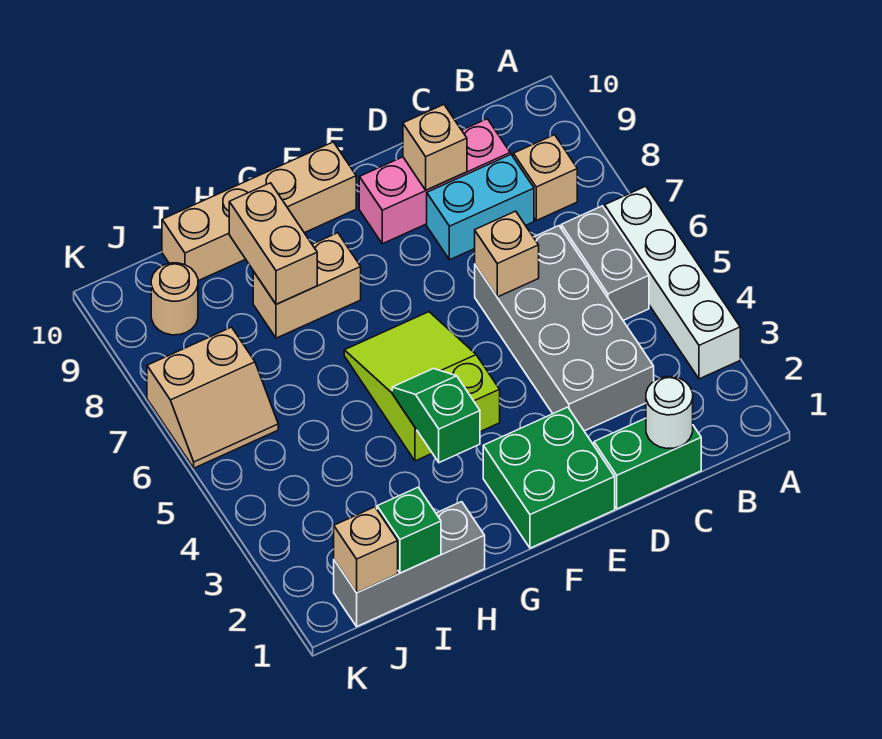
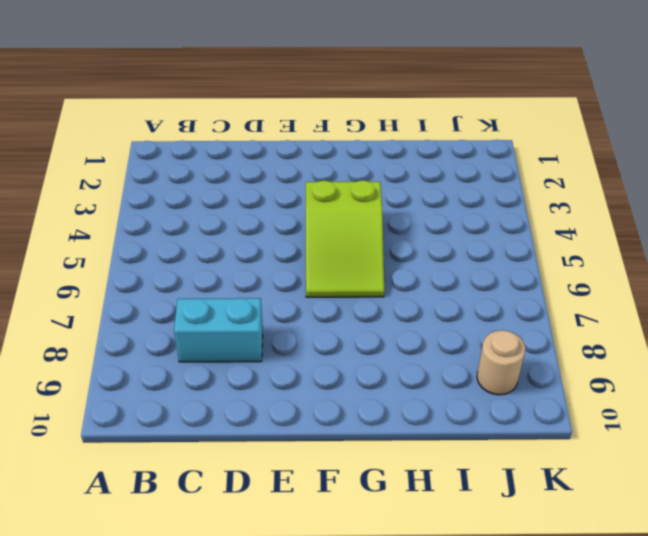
none -> white brick A3:A6 level 1
none -> grey brick B5:B6 level 1
none -> tan brick B8 level 1

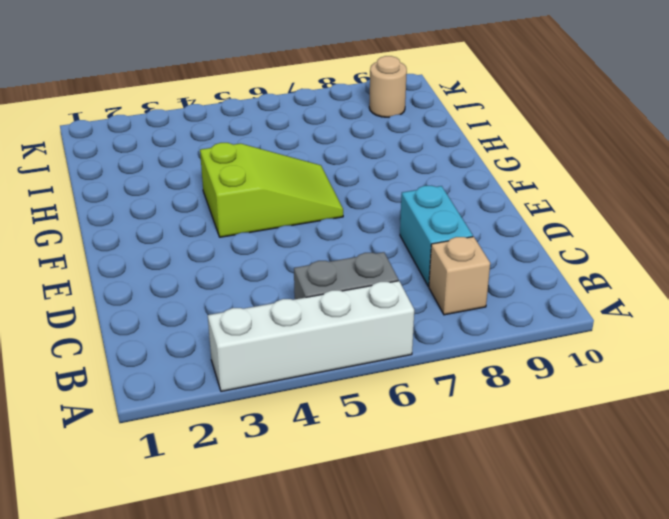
none -> green brick C1:D1 level 1
none -> grey brick C3:D6 level 1
none -> pink brick C9:E9 level 1

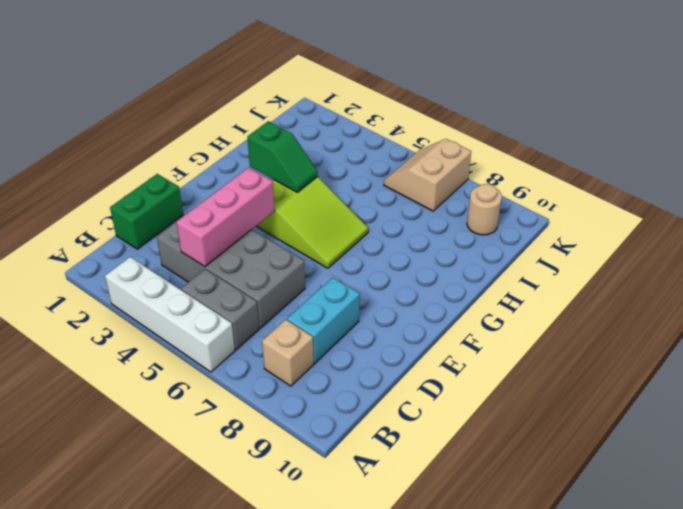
pink brick C4:E4 level 2 -> pink brick C9:E9 level 1
none -> green brick E1:F2 level 1
none -> tan brick F10:I10 level 1
none -> tan brick G8:H8 level 1

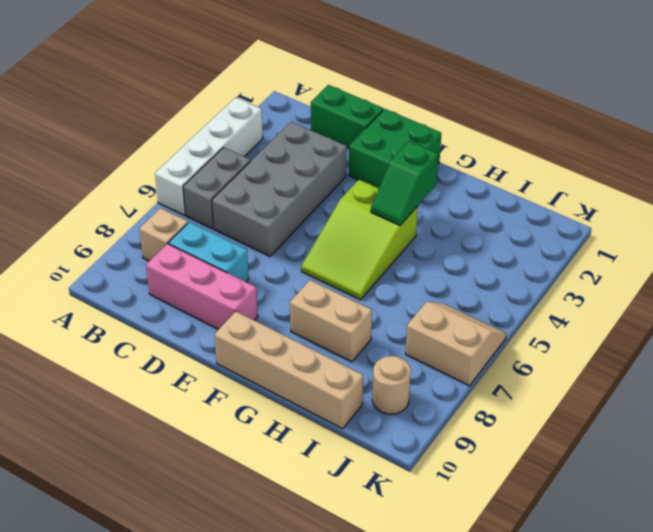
none -> grey brick H1:J1 level 1
none -> white round brick C1 level 2
none -> tan brick D6 level 2

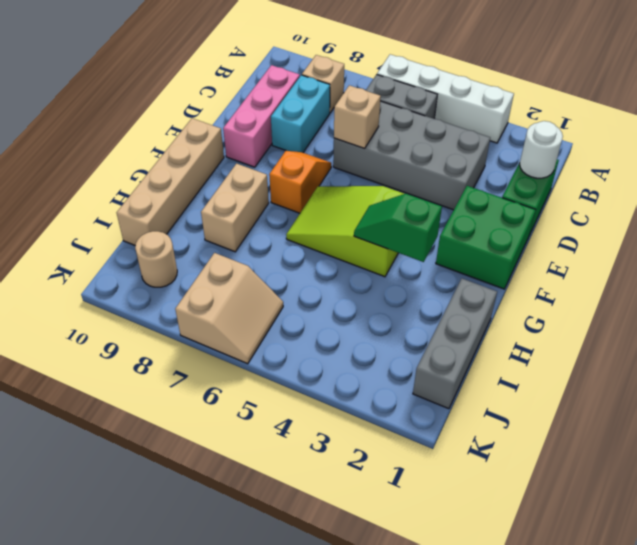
orange slope E7:F7 level 1 top F -> none
none -> tan brick D9 level 2
none -> tan brick H8:H9 level 2
none -> green brick I1 level 2

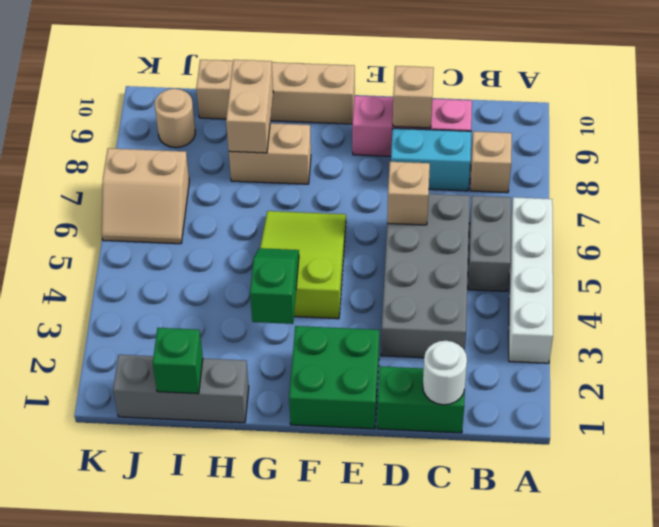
none -> tan brick J1 level 2

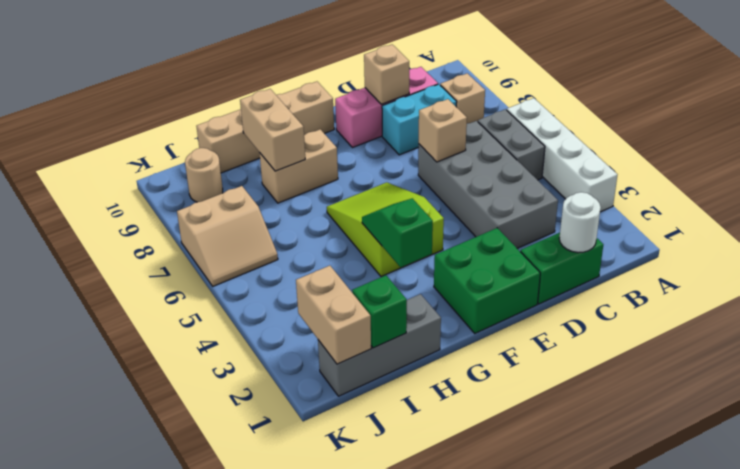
tan brick J1:J2 level 2 -> tan brick J1 level 2

